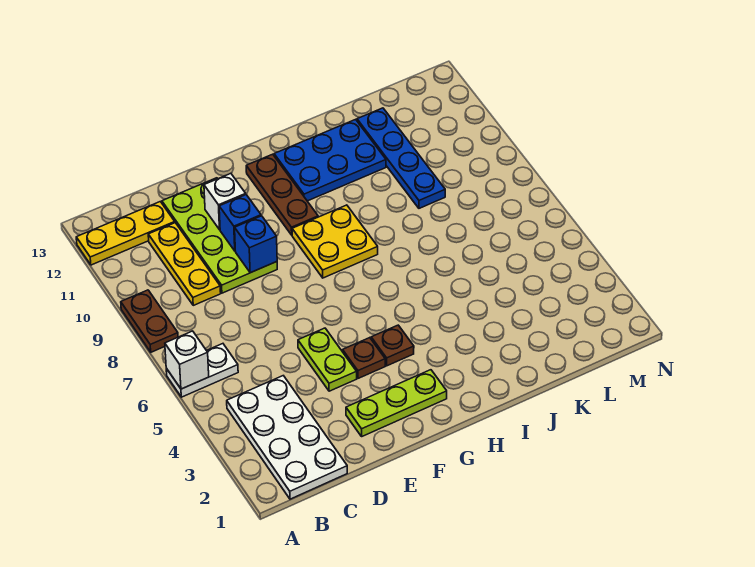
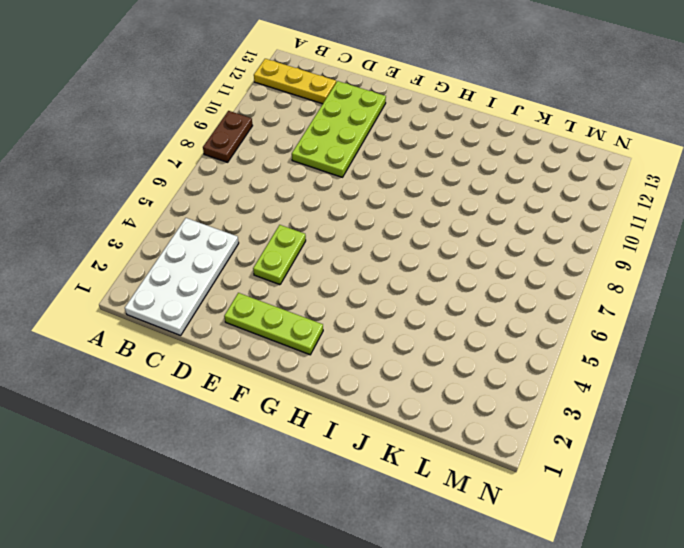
none -> white plate A6:B6 level 1
none -> yellow plate C9:C11 level 1
none -> brown plate F4 level 1

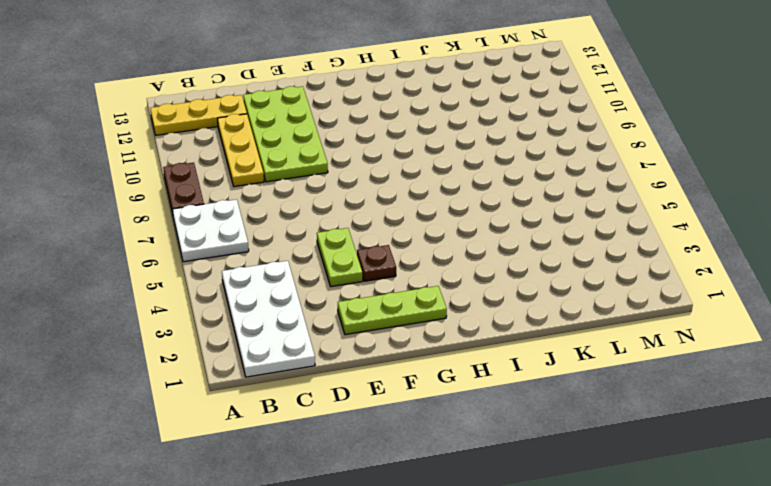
white plate A6:B7 level 1 -> white plate A6:B6 level 1
none -> brown plate G4 level 1
none -> yellow plate G8:H9 level 1
none -> brown plate G10:G12 level 1

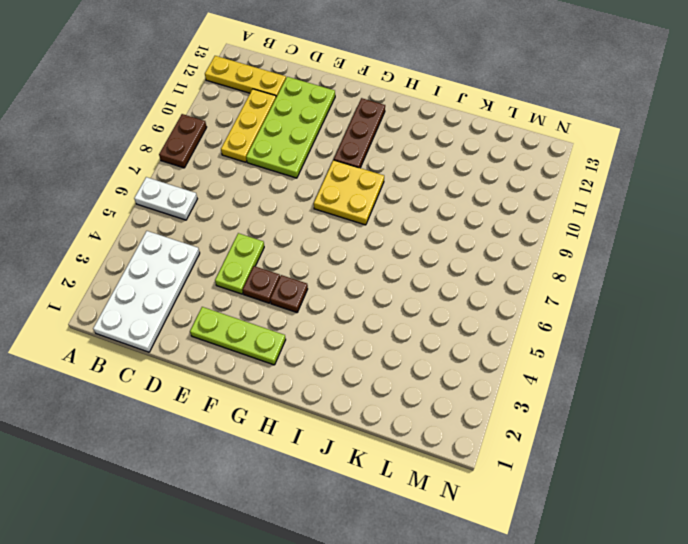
none -> blue plate H11:J12 level 1
none -> blue plate K9:K12 level 1
none -> white brick A6 level 2

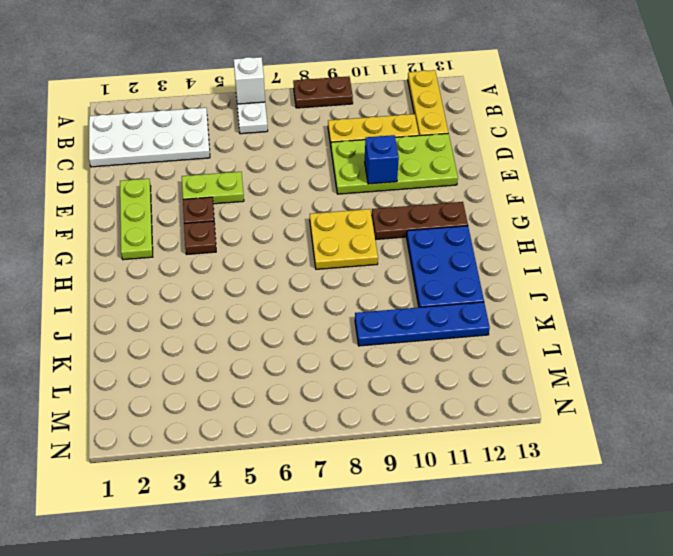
none -> blue brick E9 level 2
none -> white brick E11 level 2

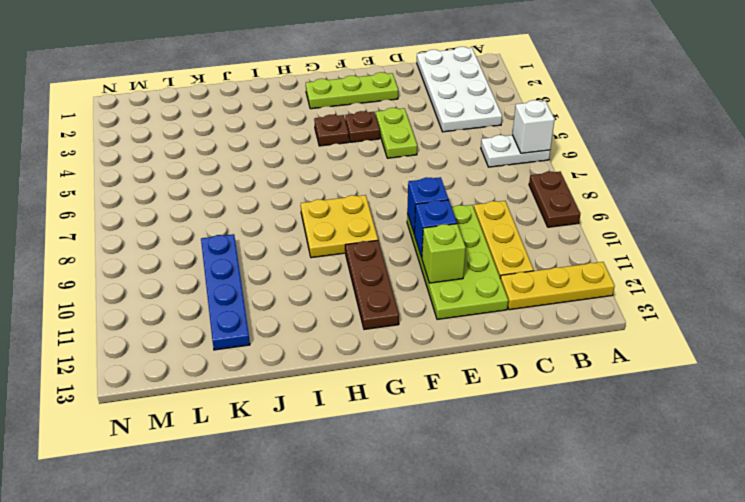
lime brick E11 level 2 -> white brick E11 level 2
none -> blue plate H11:J12 level 1

